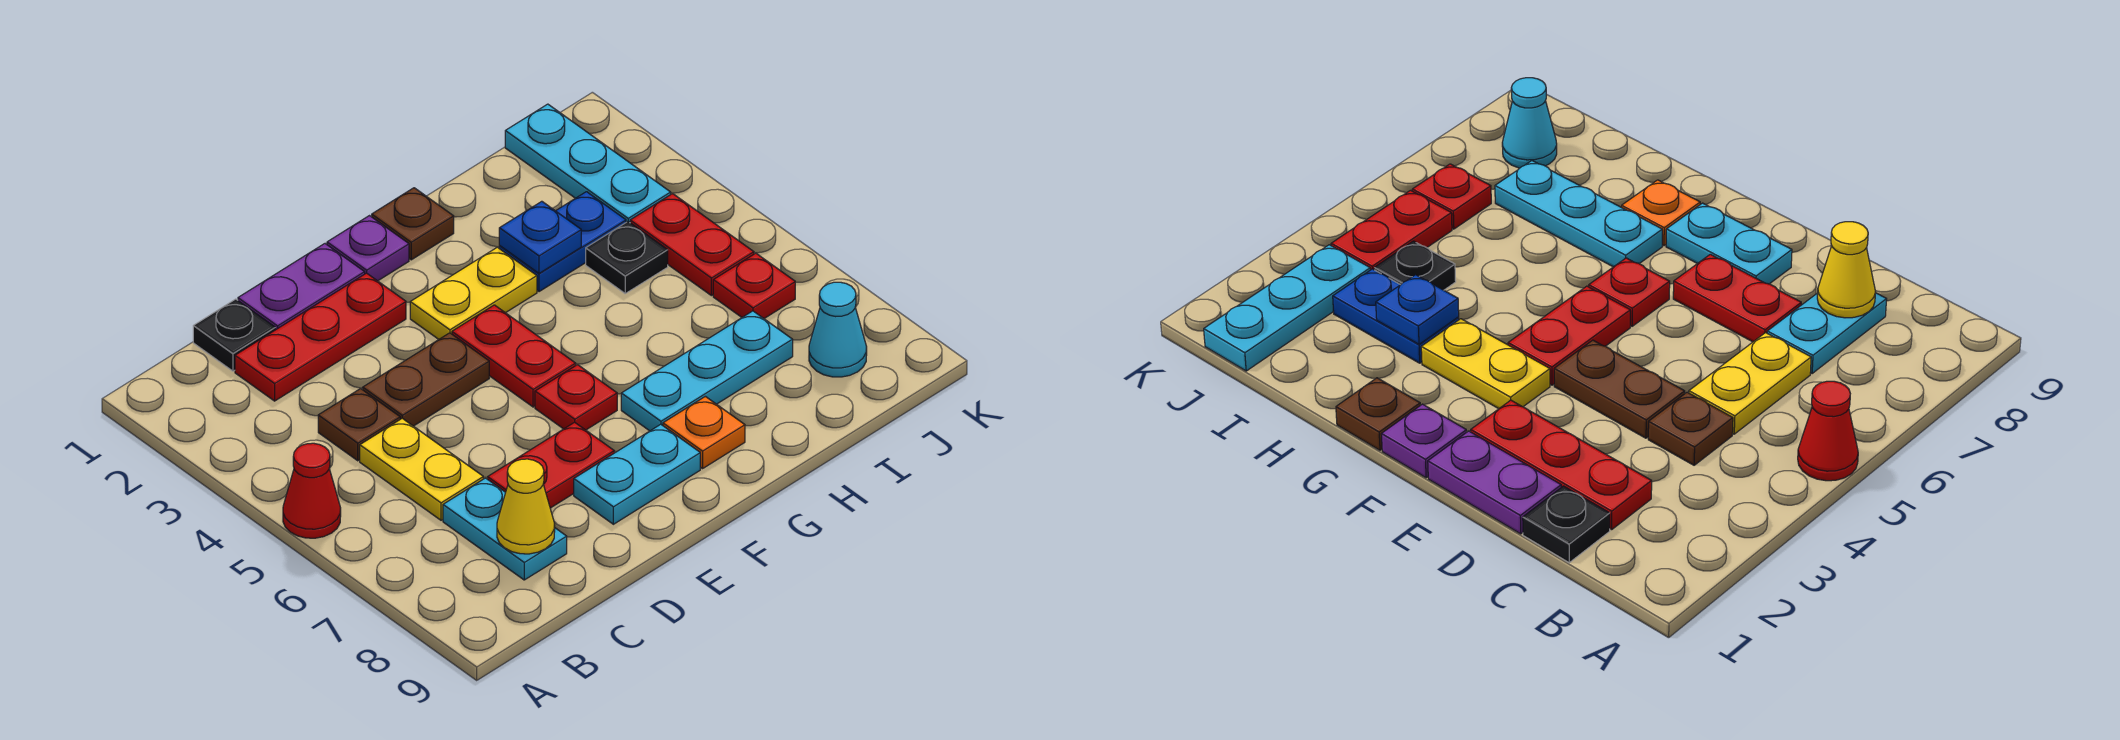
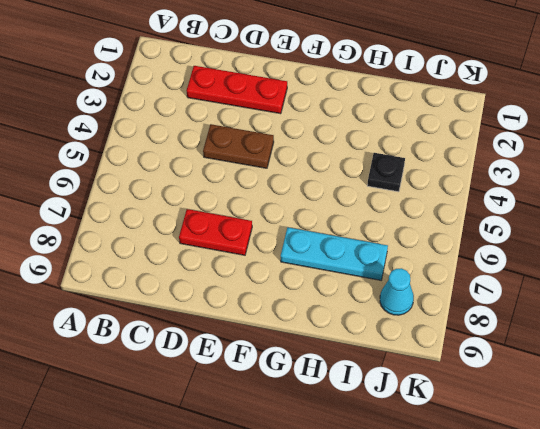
none -> red cone A5 level 1
none -> black plate C1 level 1
none -> brown plate C4 level 1

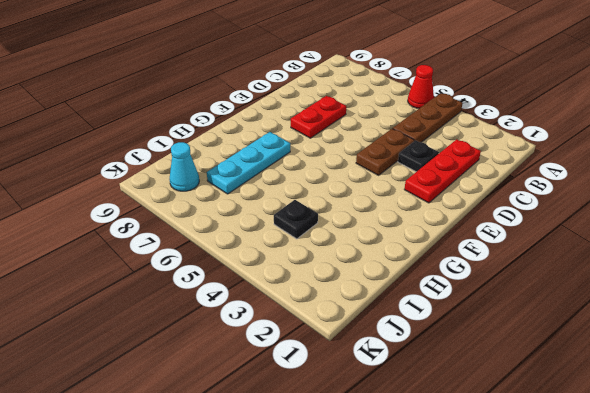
brown plate A4:C4 level 1 -> brown plate C4 level 1
black plate D3 level 1 -> black plate C1 level 1
none -> yellow plate C5:C6 level 1
none -> cyan plate C7:C8 level 1
none -> purple plate D1:E1 level 1

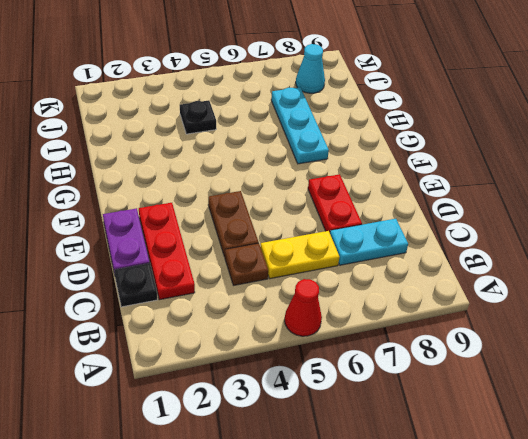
none -> cyan plate E8:F8 level 1
none -> purple plate F1 level 1
none -> yellow plate F3:G3 level 1

